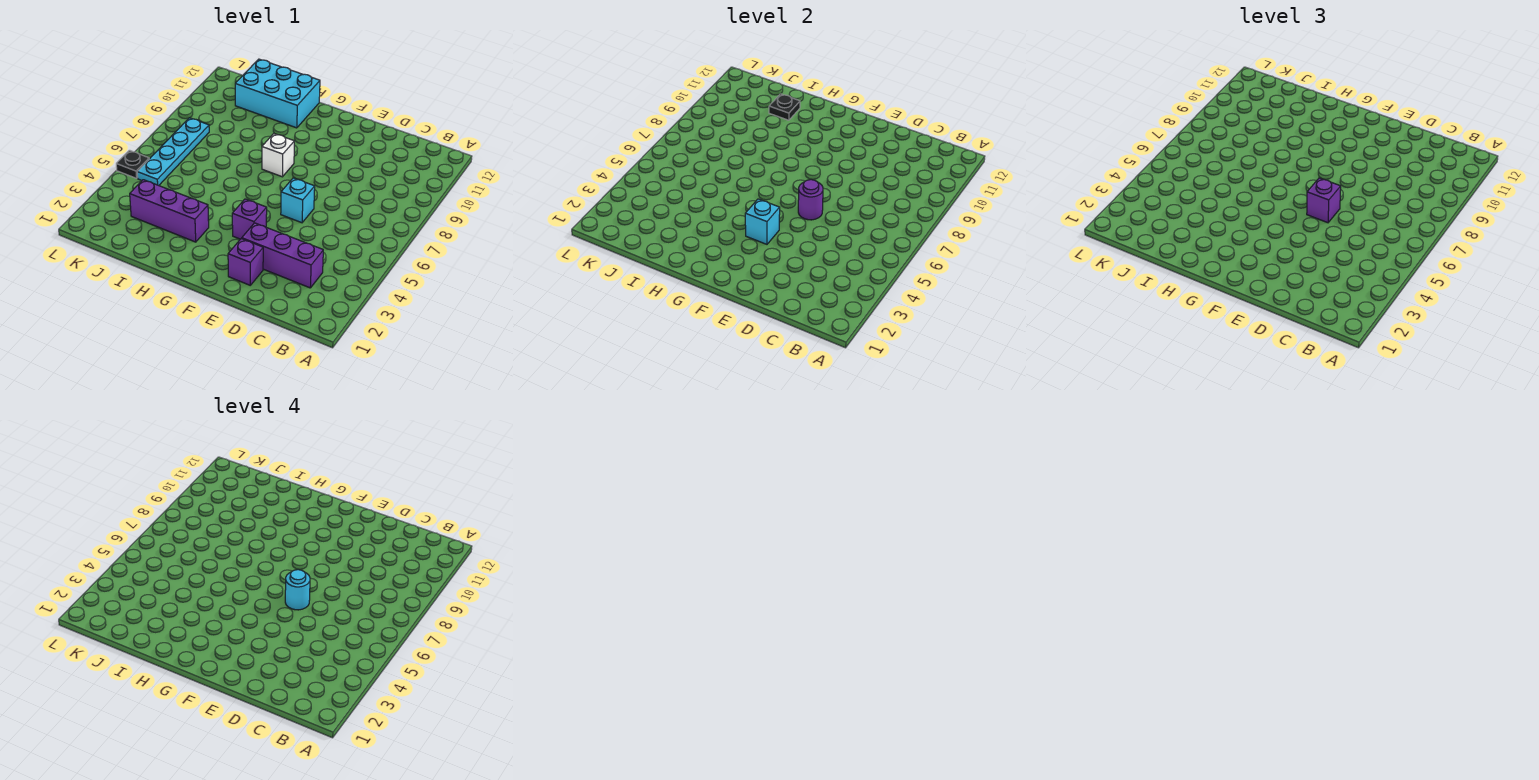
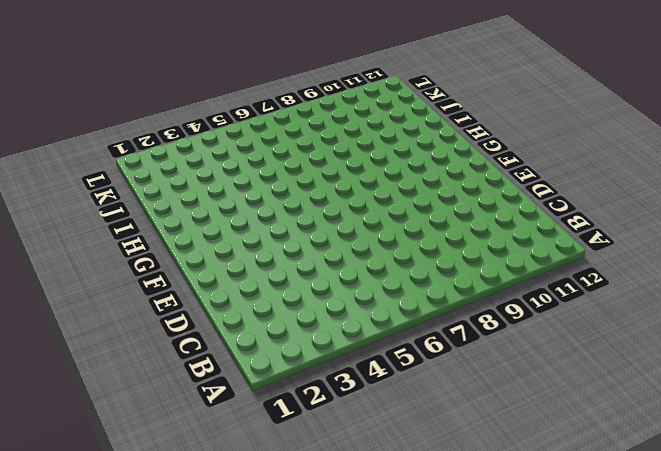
none -> purple brick C3:E3 level 1
none -> purple brick E2 level 1
none -> cyan brick E6 level 1

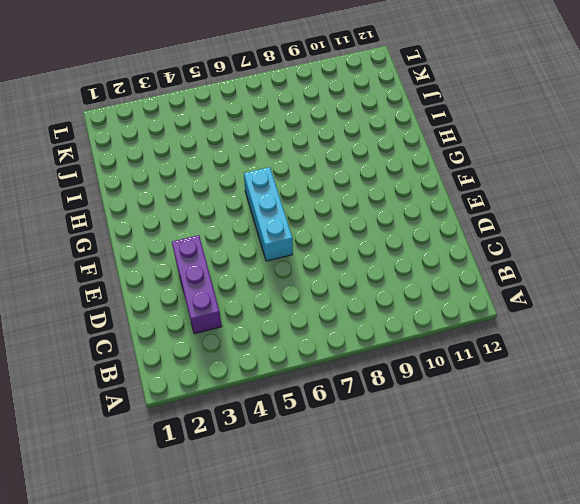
cyan brick E6:G6 level 1 -> cyan brick E6 level 1
none -> purple brick E2 level 1
none -> purple brick F4 level 1
none -> white brick G8 level 1

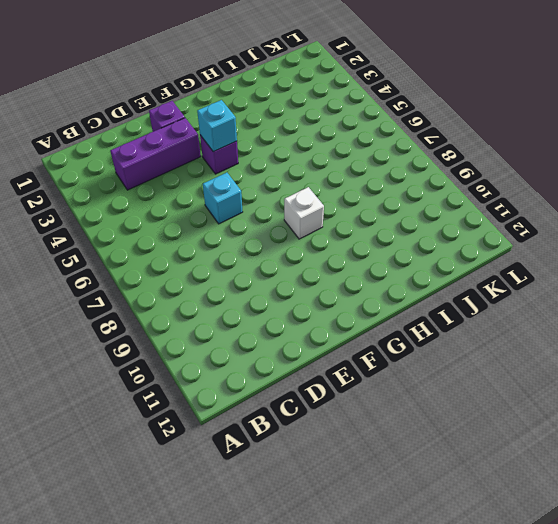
none -> purple brick H3:J3 level 1
none -> cyan brick H11:J12 level 1
none -> cyan plate K5:K8 level 1

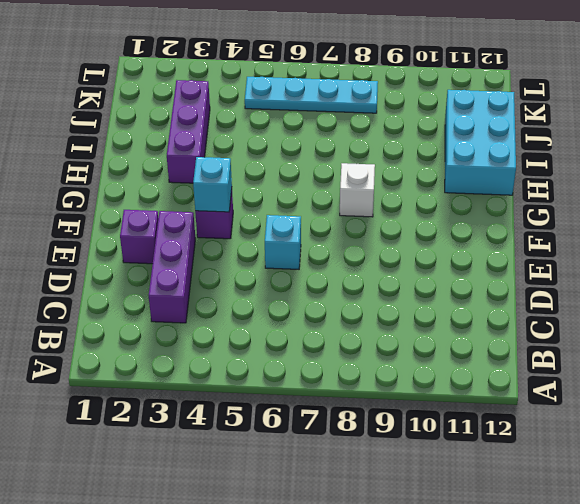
none -> black plate L5 level 1
none -> purple round brick E6 level 2
none -> black plate I11 level 2

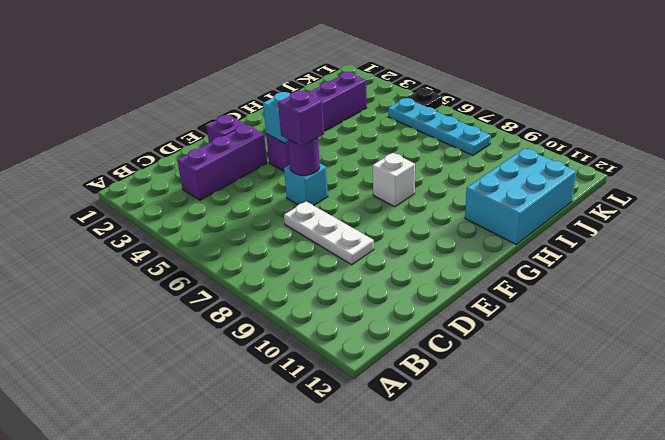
white plate D7:D9 level 1 -> none
none -> black plate I11 level 2
none -> cyan round brick E6 level 4

